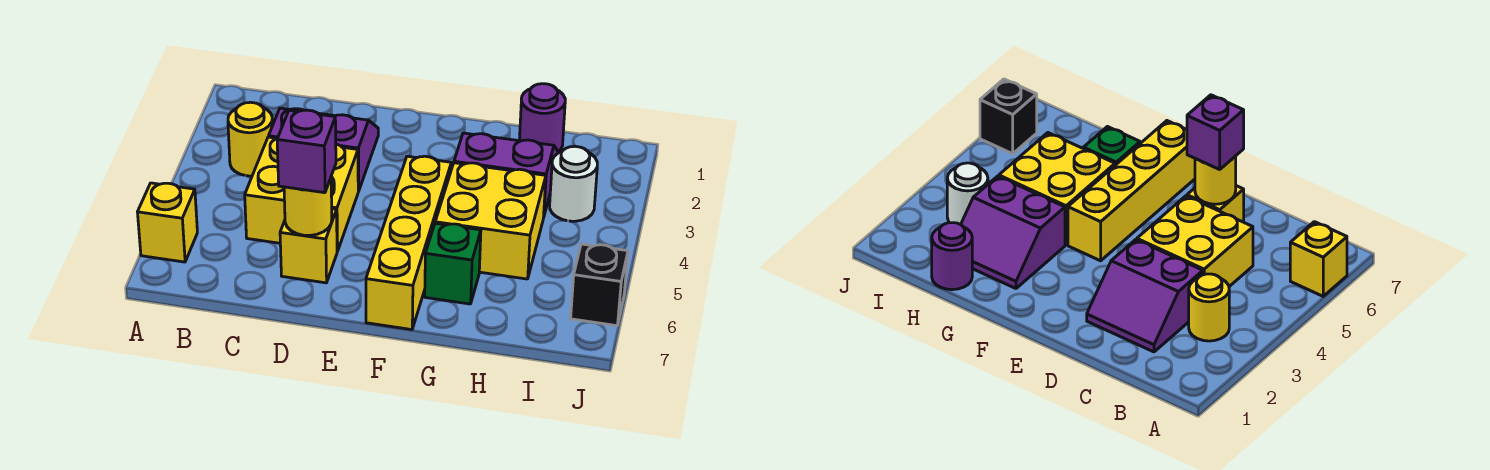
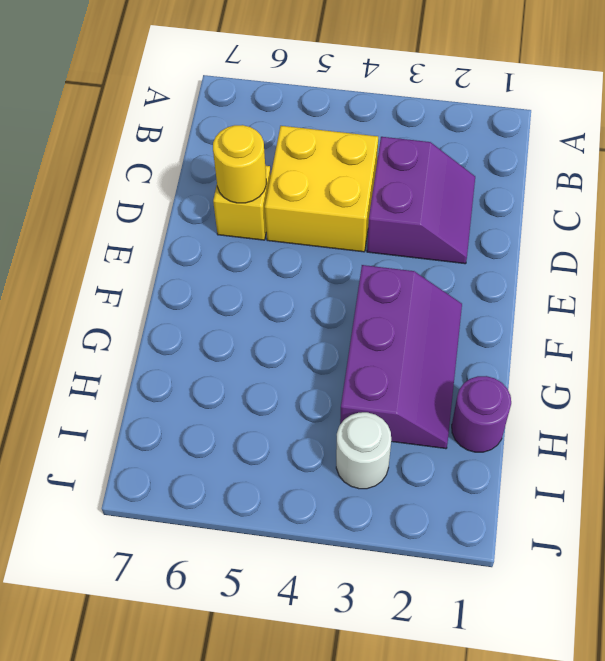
purple slope F2:H3 level 1 top 3 -> purple slope G2:H3 level 1 top 3
none -> yellow brick A6 level 1
none -> yellow round brick B3 level 1
none -> yellow brick F4:F7 level 1

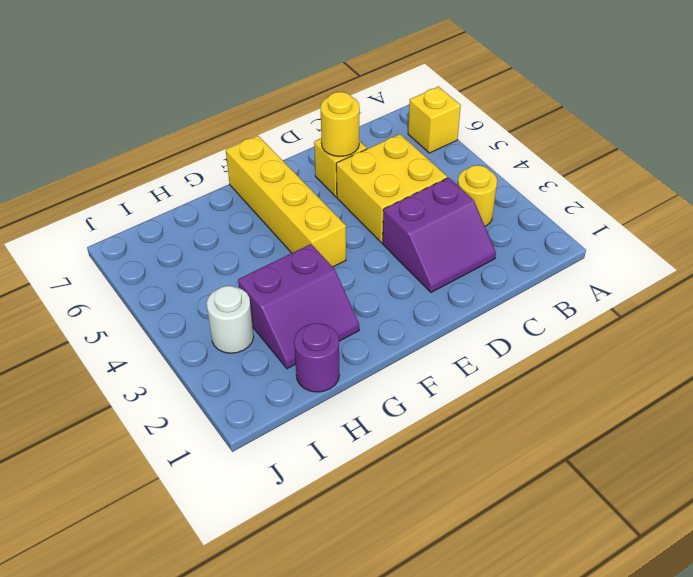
none -> yellow brick G4:H5 level 1
none -> green brick G6 level 1
none -> black brick J6 level 1

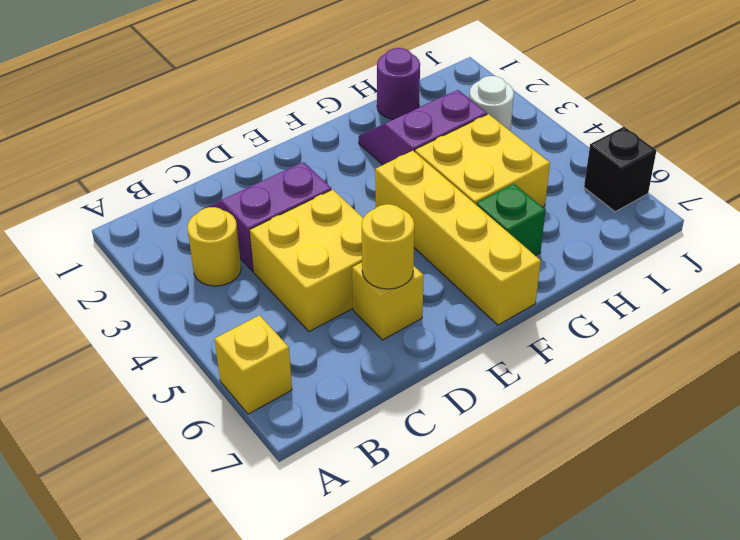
none -> purple brick D6 level 3

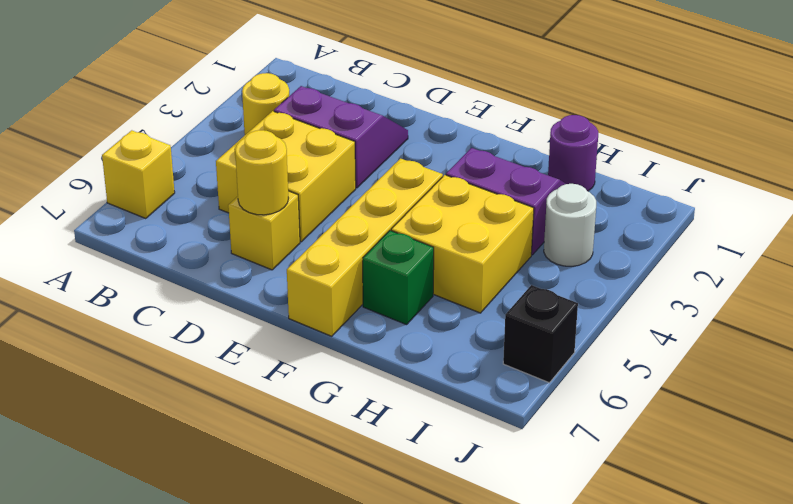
none -> purple brick D6 level 3

